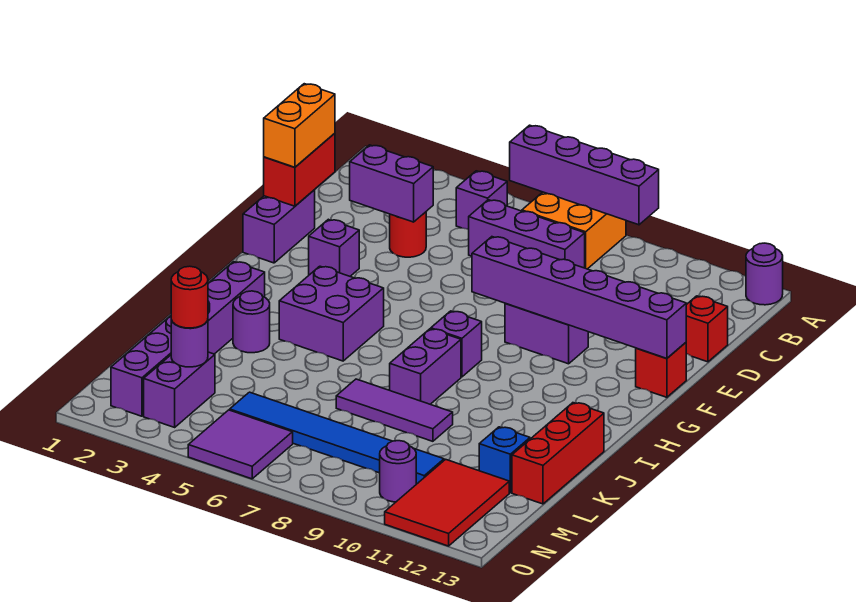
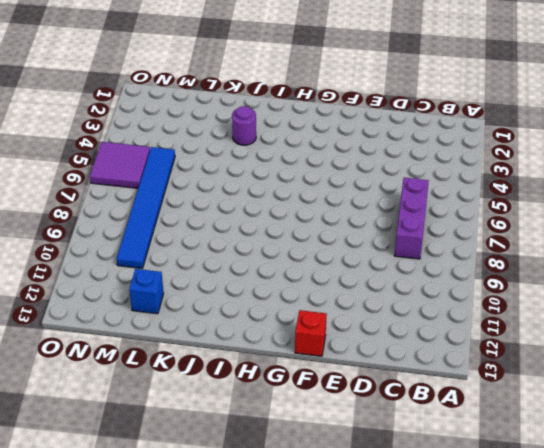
none -> orange brick A7:B8 level 1
none -> purple round brick A13 level 1
none -> purple brick B5 level 1
none -> red round brick D4 level 1

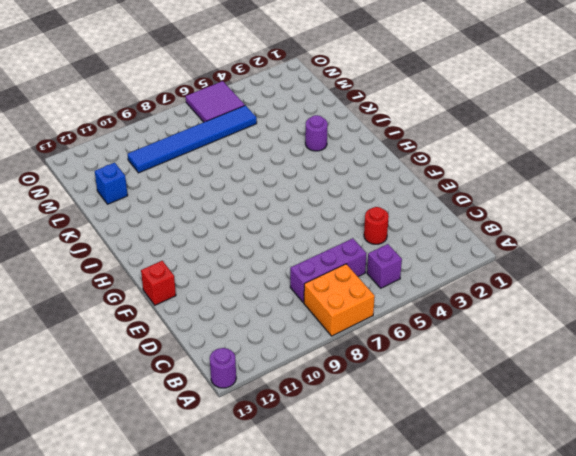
none -> red brick D13 level 1
none -> purple brick E1:F1 level 1
none -> purple brick F3 level 1
none -> purple brick F9:F10 level 1

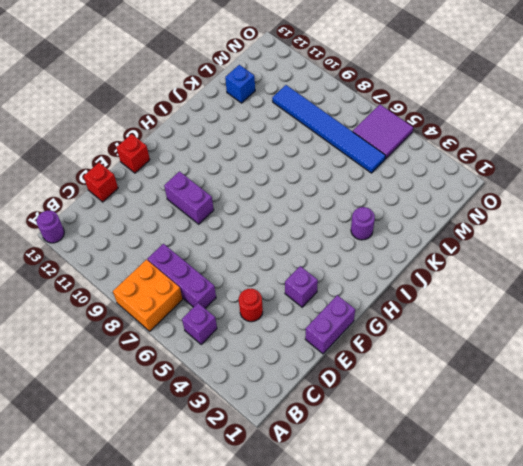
none -> purple brick H4:I5 level 1
none -> purple brick H8 level 1
none -> purple brick I2:N2 level 1
none -> purple brick I8:J8 level 1

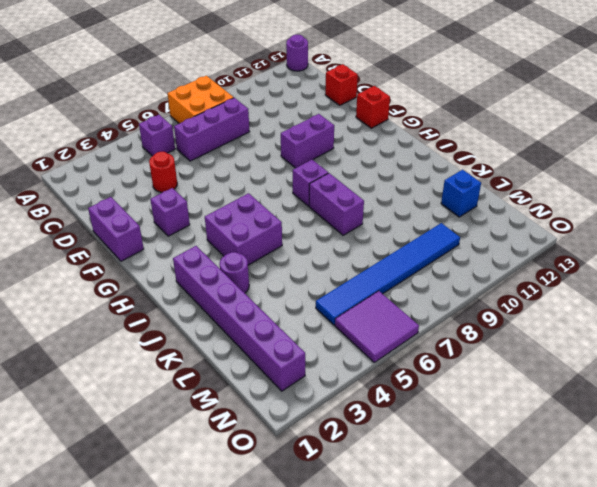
none -> red brick J13:L13 level 1
none -> purple tile K7:K9 level 1
none -> purple brick M3:N3 level 1
none -> red tile M11:O12 level 1

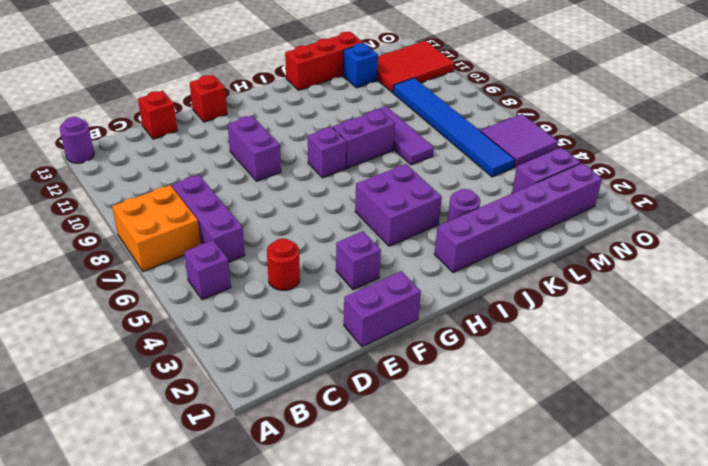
none -> purple round brick N10 level 1
none -> purple brick A6:A9 level 2
none -> red brick D1:E1 level 2
none -> purple brick D3:D4 level 2

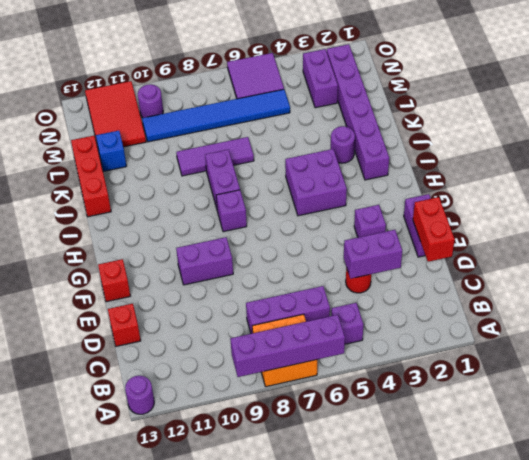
none -> purple brick F8:F13 level 2
none -> purple round brick M3 level 2
none -> orange brick D1:E1 level 3
none -> red round brick M3 level 3

